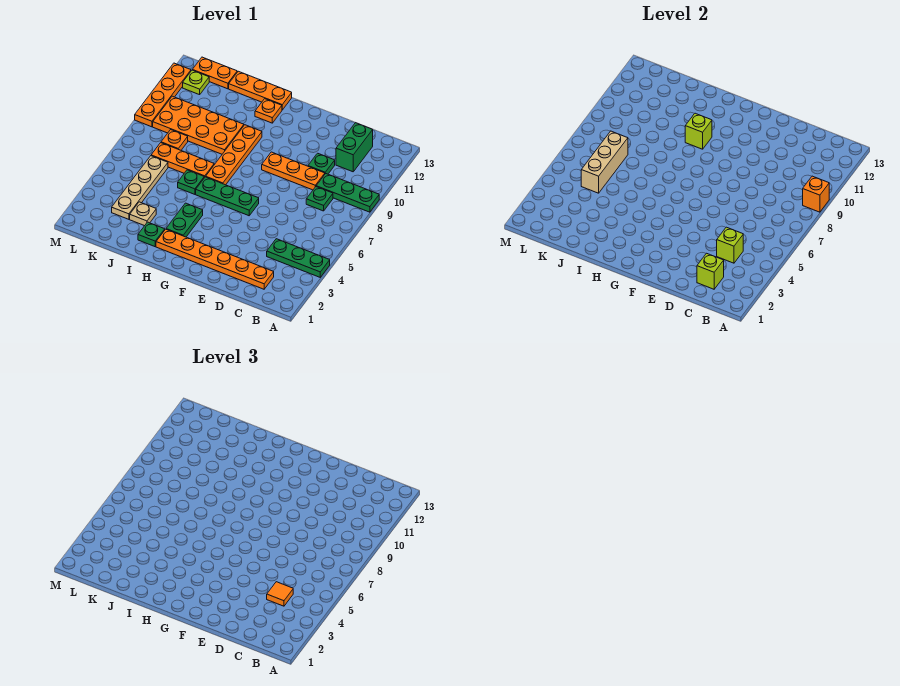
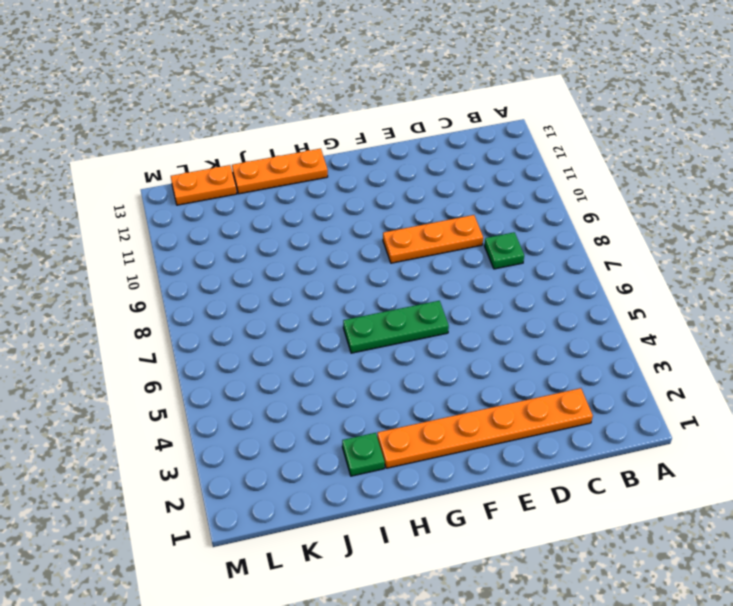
none -> green plate A4:C4 level 1
none -> green plate A9:C9 level 1
none -> green brick C11:C12 level 1

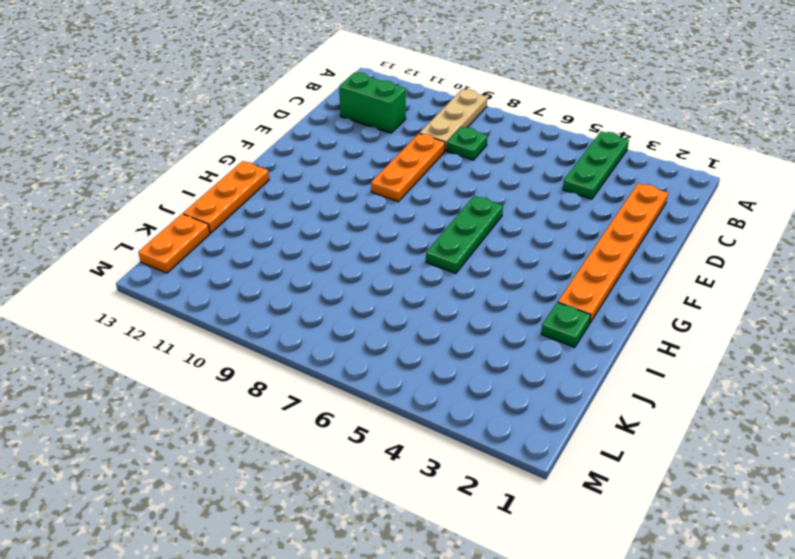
tan plate A9:C9 level 1 -> green plate A9:C9 level 1
none -> green plate D10 level 1
none -> green plate H3:H4 level 1
none -> orange plate H7:H10 level 1

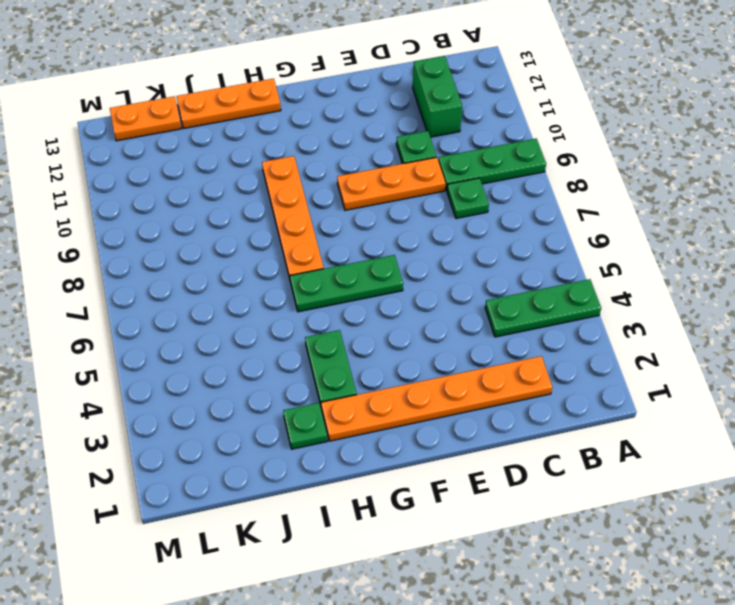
none -> orange plate H12 level 1
none -> green plate I6 level 1
none -> orange plate I7:K7 level 1

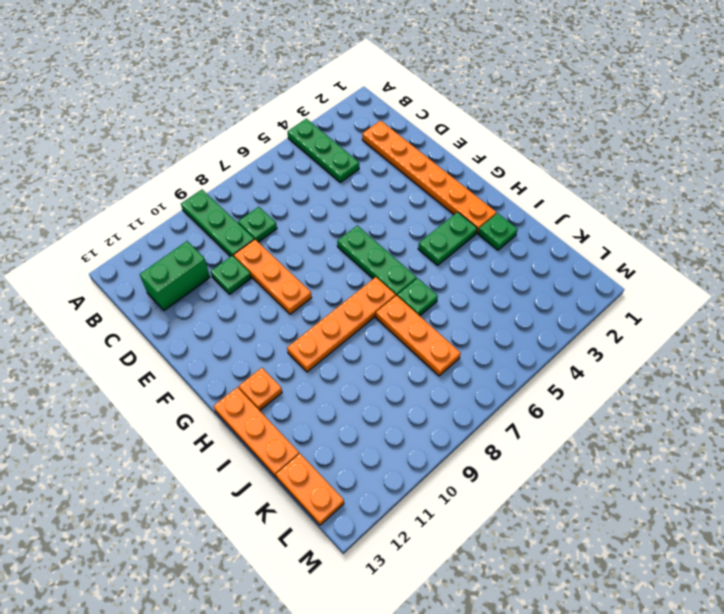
none -> orange plate I9:L10 level 1
none -> tan plate J3 level 1
none -> tan plate K3:K6 level 1

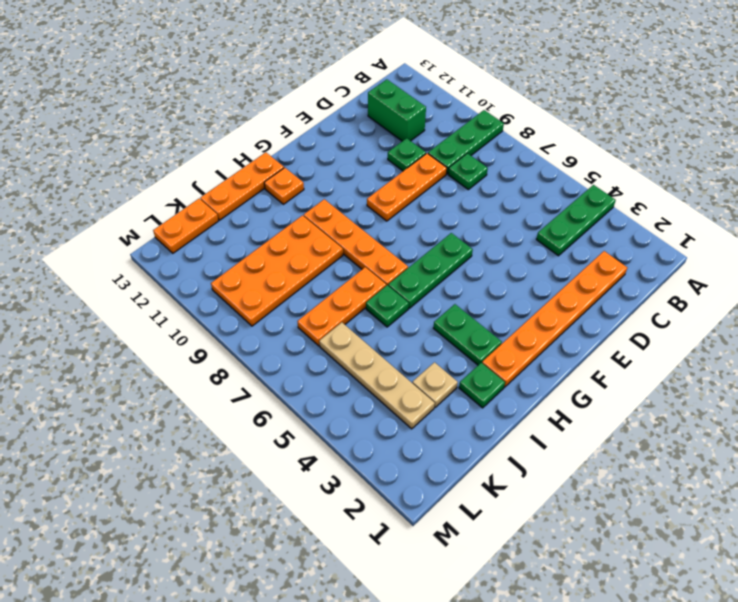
none -> orange plate K8 level 1
none -> lime plate L12 level 1
none -> orange plate M9:M12 level 1

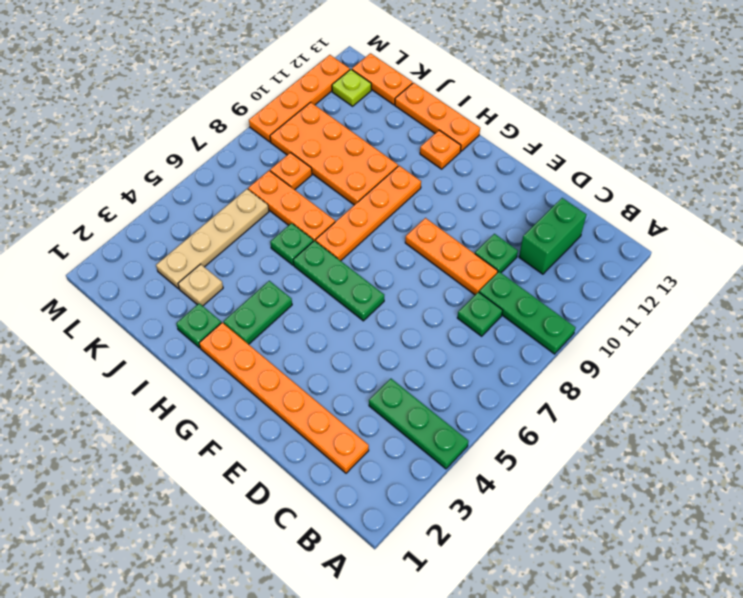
none -> orange brick A9 level 2
none -> lime brick C2 level 2
none -> lime brick C4 level 2

